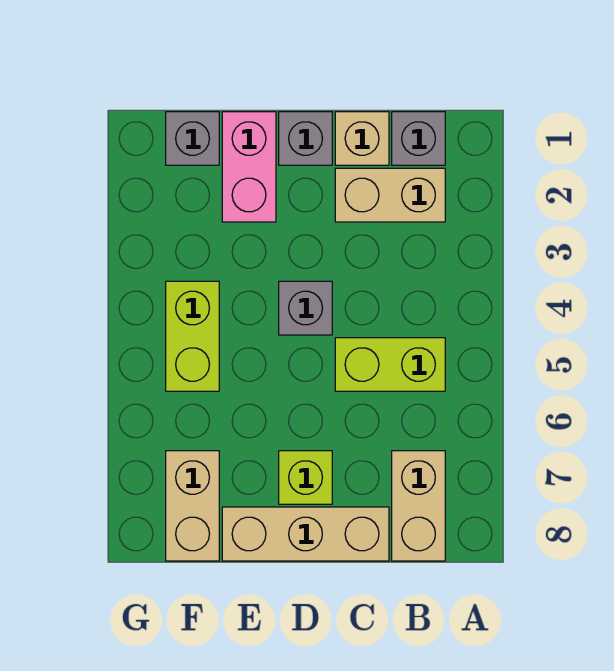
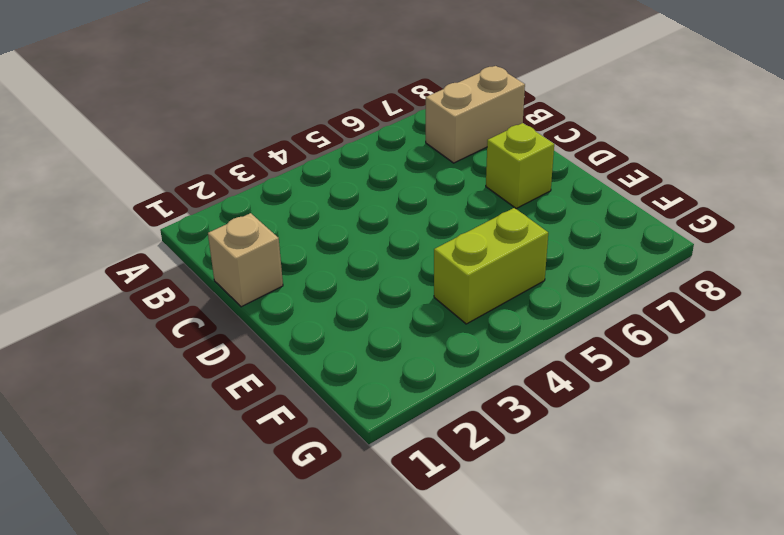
none -> grey brick B1 level 1
none -> tan brick B2:C2 level 1
none -> lime brick B5:C5 level 1

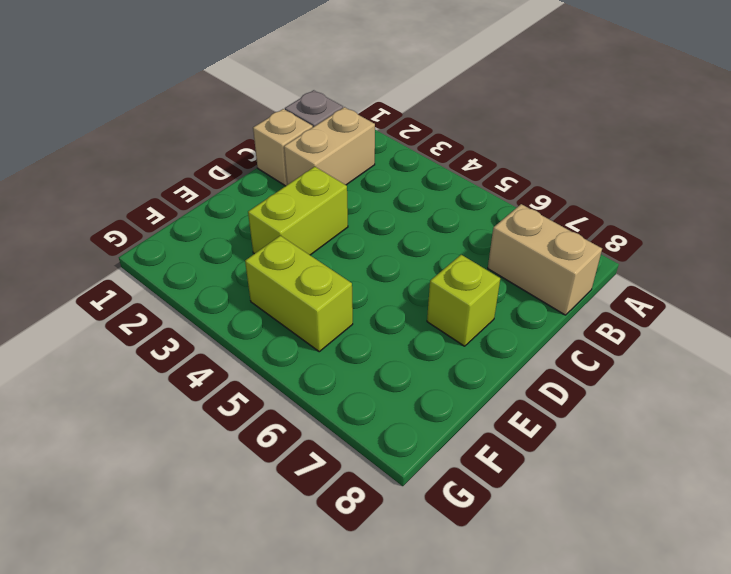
lime brick D3:E3 level 1 -> lime brick B5:C5 level 1
none -> tan brick C8:E8 level 1
none -> grey brick D1 level 1
none -> grey brick D4 level 1

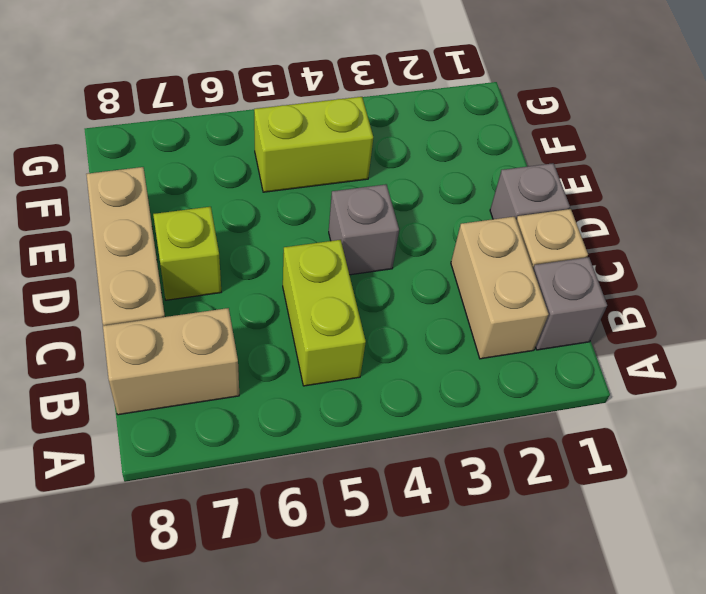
none -> pink brick E1:E2 level 1
none -> grey brick F1 level 1
none -> tan brick F7:F8 level 1

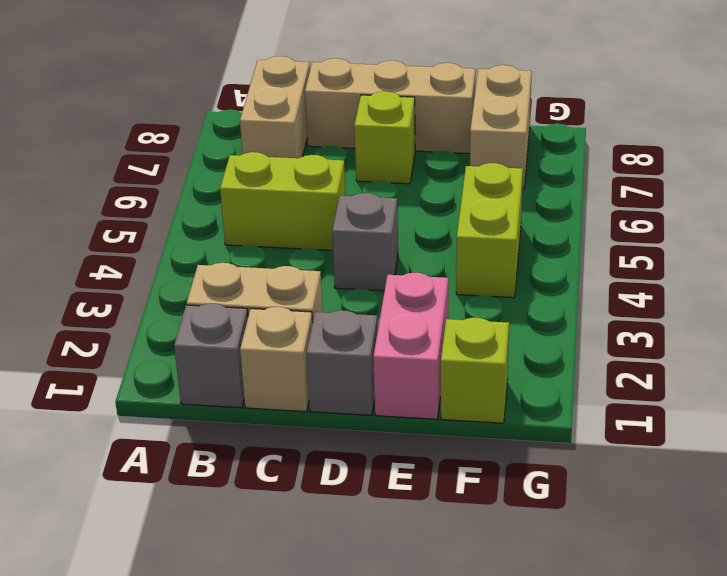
lime brick F1 level 1 -> grey brick F1 level 1

